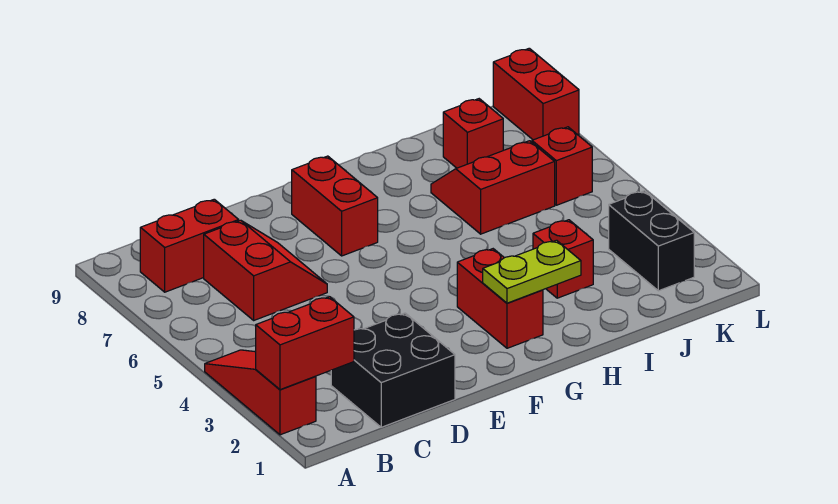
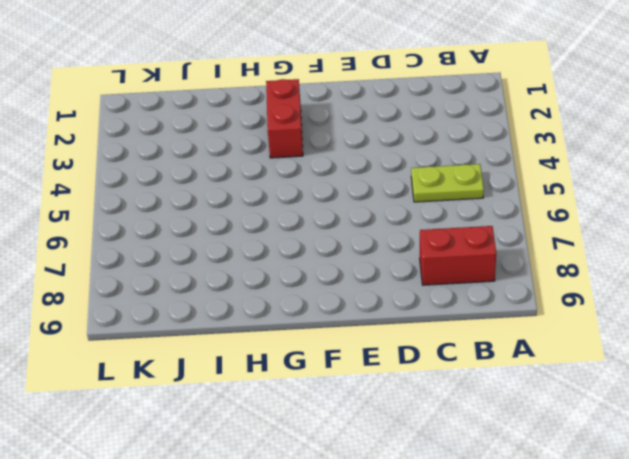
lime plate B5:C5 level 1 -> lime plate G2:H2 level 2
none -> red slope A2:A4 level 1 top 2
none -> black brick C1:D2 level 1
none -> red slope C6:D7 level 1 top C

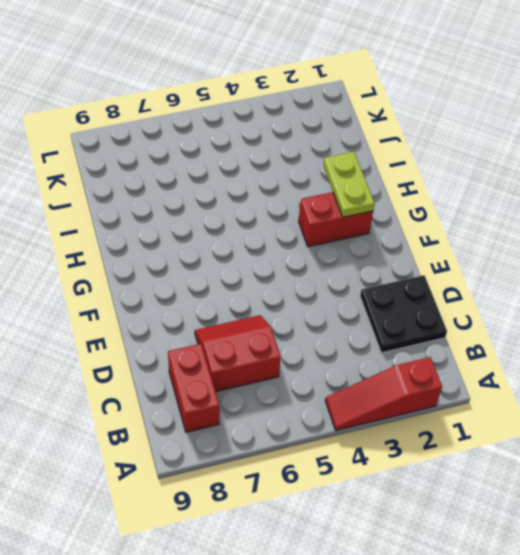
black plate C1:D2 level 1 -> black brick C1:D2 level 1
none -> red brick F7:F8 level 1
none -> red brick I3 level 1
none -> red slope I6:J7 level 1 top 6

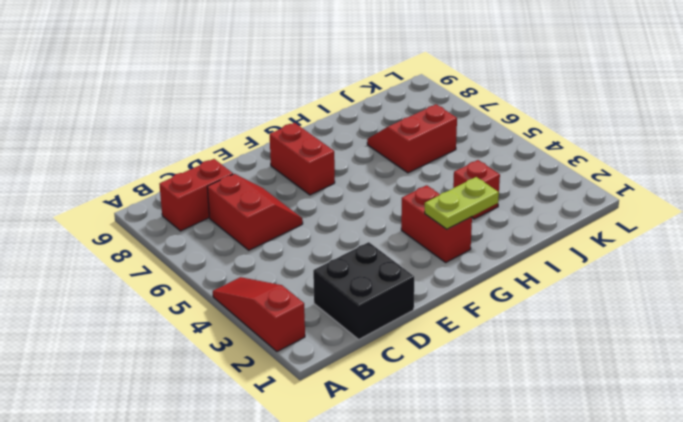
none -> red brick J8 level 1
none -> black brick K2:K3 level 1
none -> red brick K6 level 1

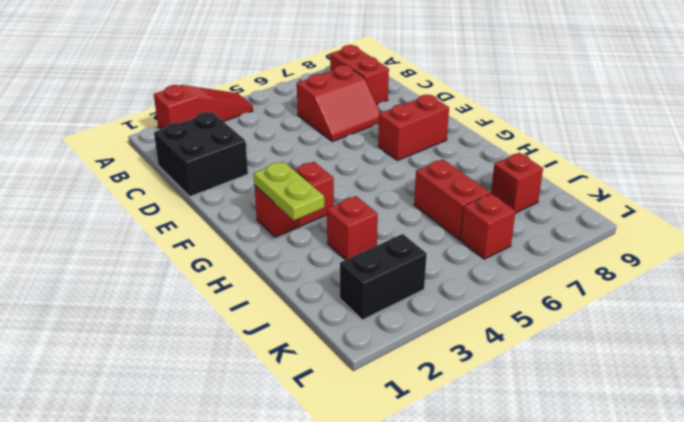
none -> red brick L8:L9 level 1
none -> red brick A2:B2 level 2

